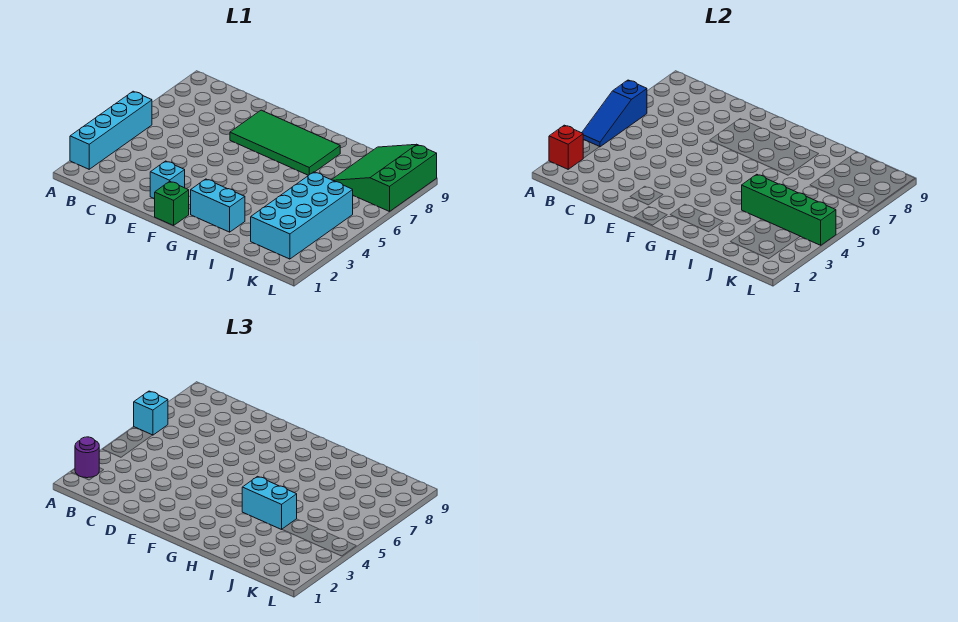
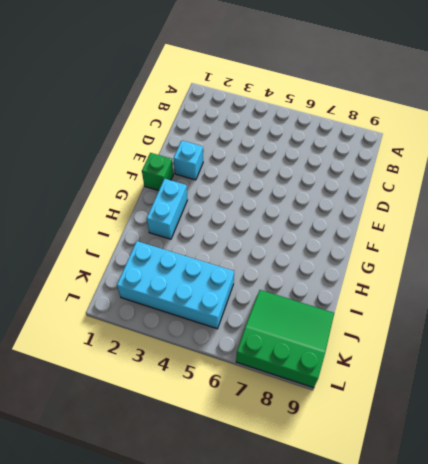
none -> cyan brick A2:A5 level 1
none -> green tile E7:H8 level 1
none -> red brick A2 level 2

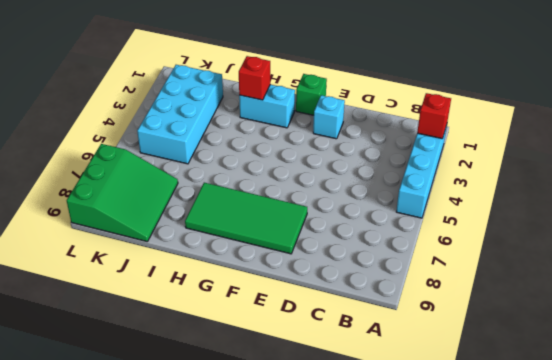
red brick H2 level 2 -> none
none -> blue slope A4:A6 level 2 top 6
none -> green brick I4:L4 level 2
none -> purple round brick A2 level 3

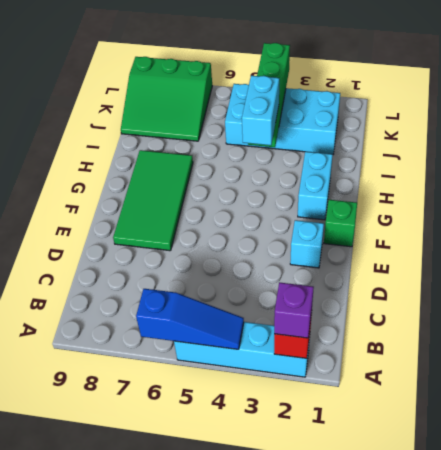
purple brick A2 level 3 -> purple round brick A2 level 3
none -> cyan brick A6 level 3

